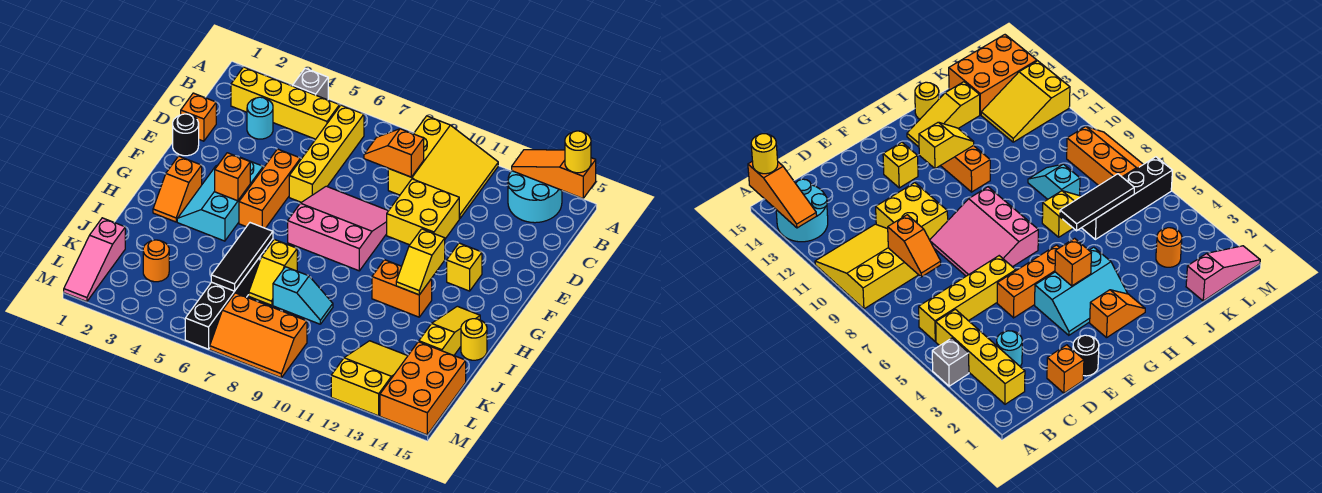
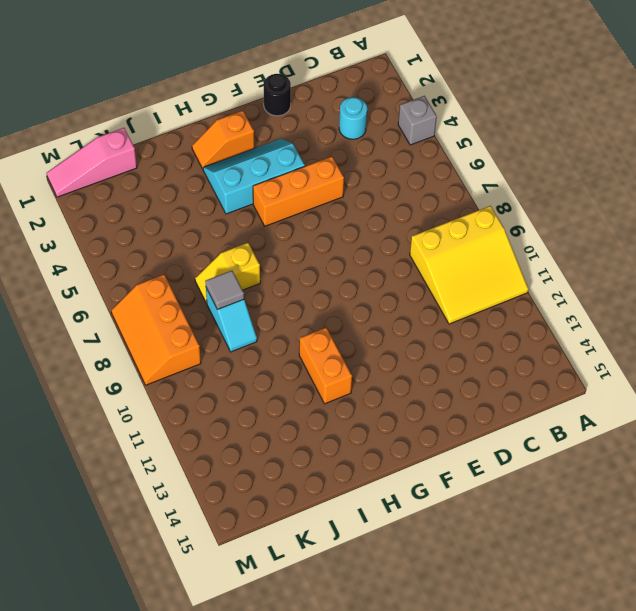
grey tile J8 level 2 -> none
none -> cyan round brick A13:B14 level 1
none -> yellow brick B2:B5 level 1
none -> yellow brick B6:E6 level 1
none -> orange brick D1 level 1

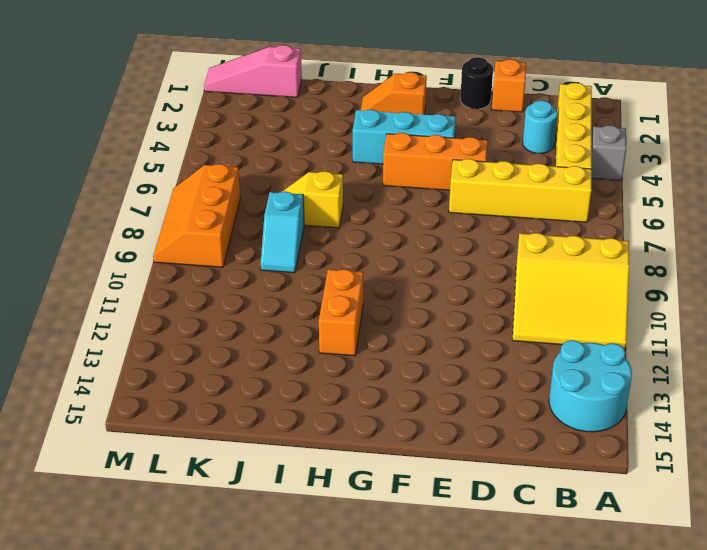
none -> yellow brick D10:E11 level 1
none -> pink slope E7:G9 level 1 top G
none -> yellow brick F13 level 1
none -> yellow slope H14:J14 level 1 top J

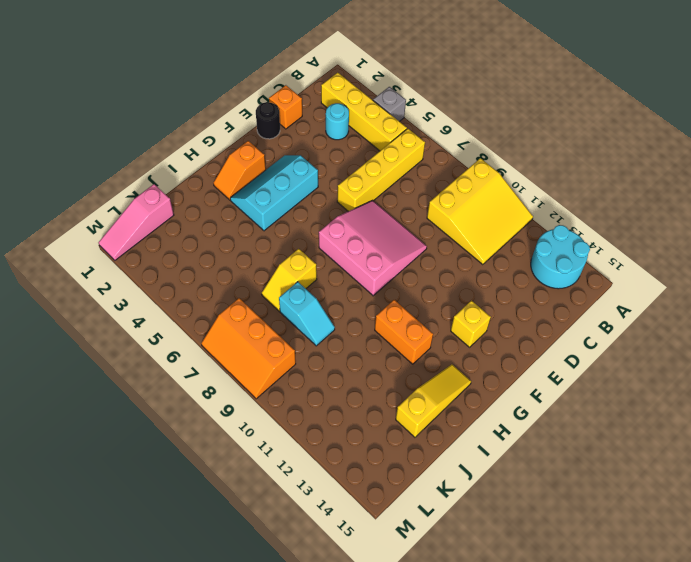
none -> yellow brick D10:E11 level 1
none -> orange brick E5:G5 level 1
none -> yellow round brick I15 level 1
none -> black brick J6:M6 level 1

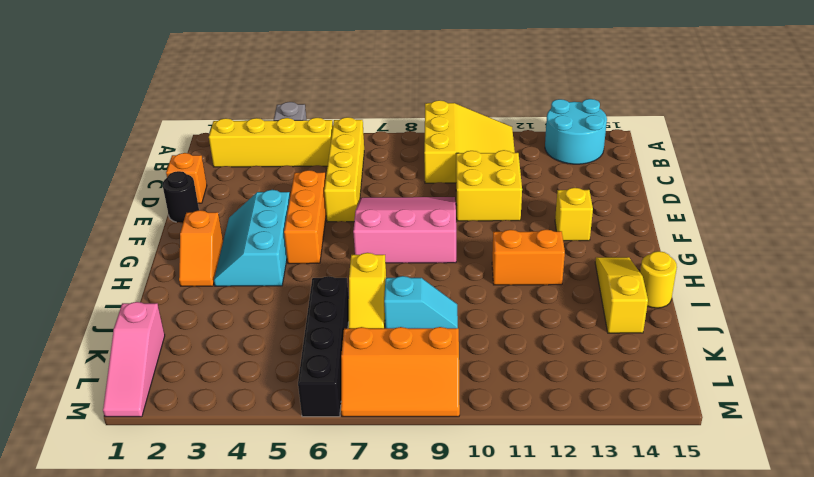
none -> cyan round brick C3 level 1
none -> orange round brick K3 level 1
none -> yellow slope K12:M13 level 1 top M
none -> orange brick K14:M15 level 1

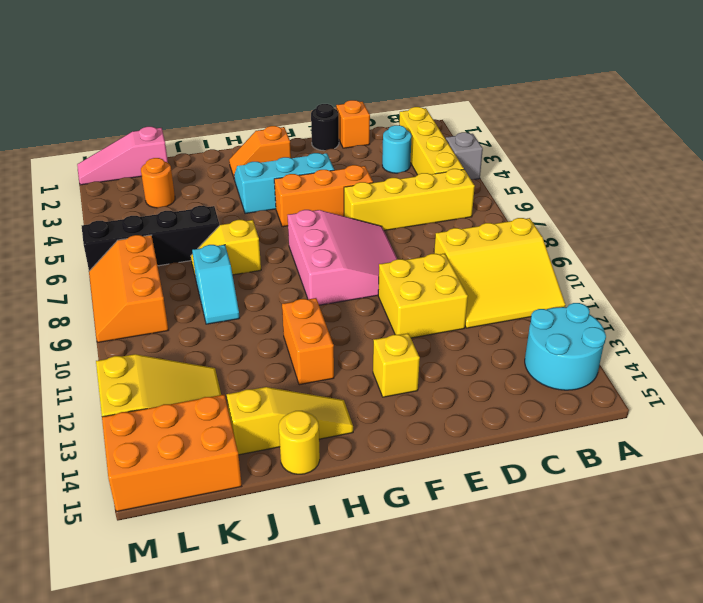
none -> orange slope A13:A15 level 2 top 15
none -> orange slope C8:C9 level 2 top 9
none -> orange brick G4 level 2
none -> yellow slope G12:H12 level 2 top G

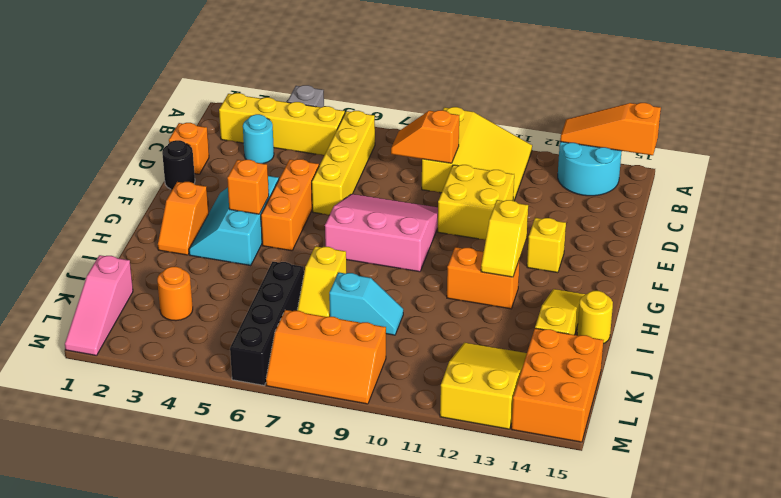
none -> black tile I6:K6 level 2
none -> yellow round brick A15 level 3

